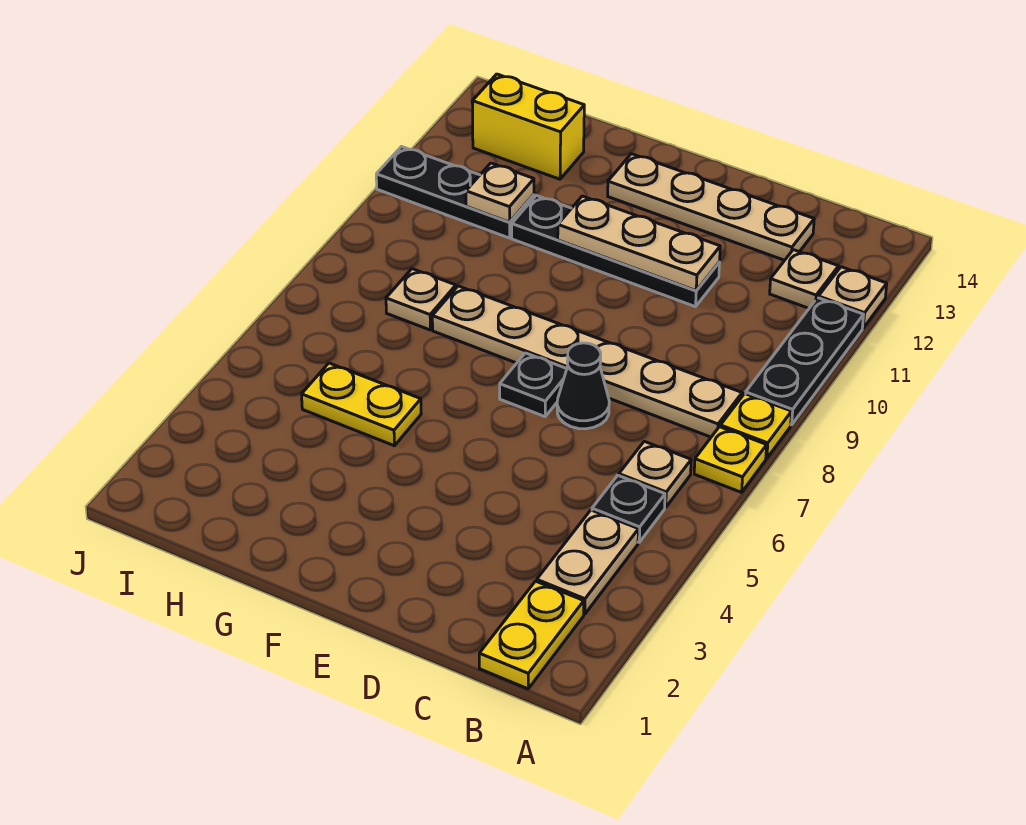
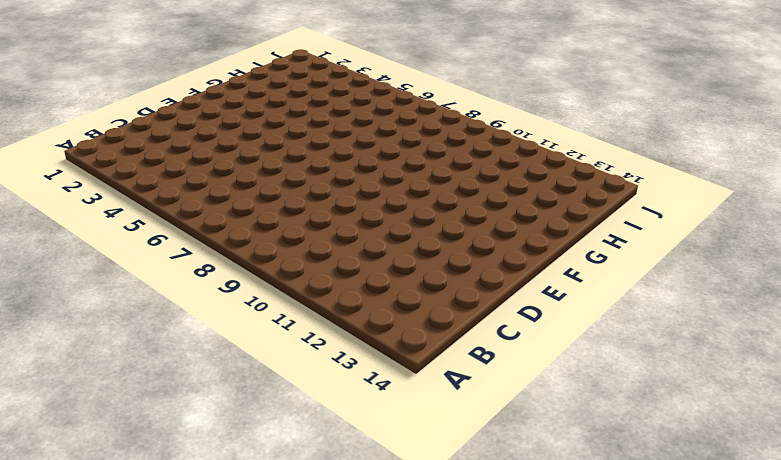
none -> yellow plate A7 level 1
none -> yellow plate A8 level 1
none -> black plate A9:A11 level 1

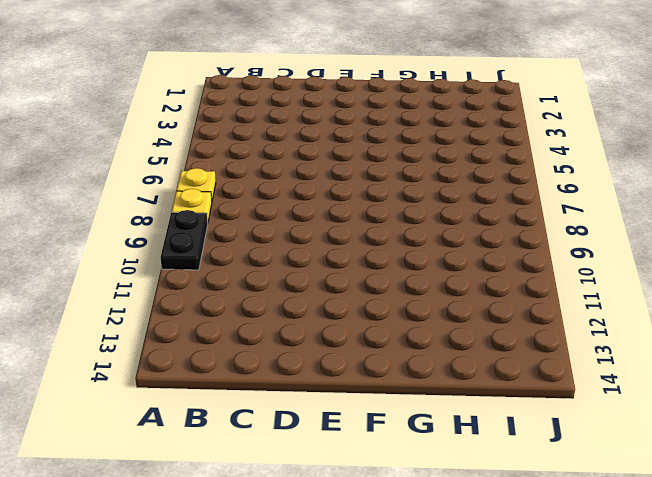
black plate A9:A10 level 1 -> black plate A9:A11 level 1
none -> tan plate A12 level 1
none -> yellow plate B1:B2 level 1
none -> tan plate B3:B4 level 1

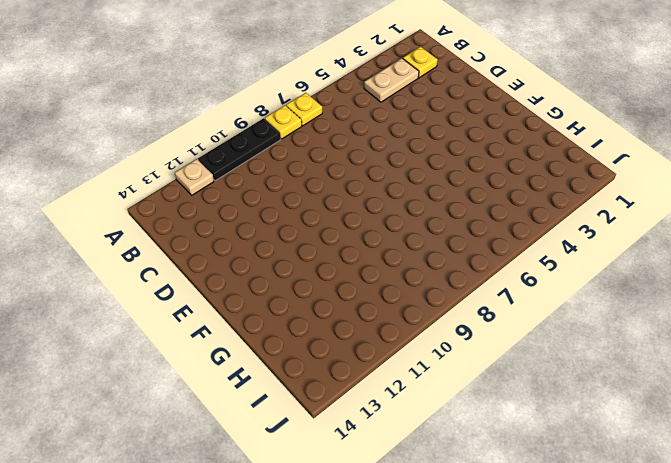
yellow plate B2 level 1 -> yellow plate B1:B2 level 1
none -> black plate B5 level 1
none -> tan plate B6 level 1
none -> tan plate B8:G8 level 1

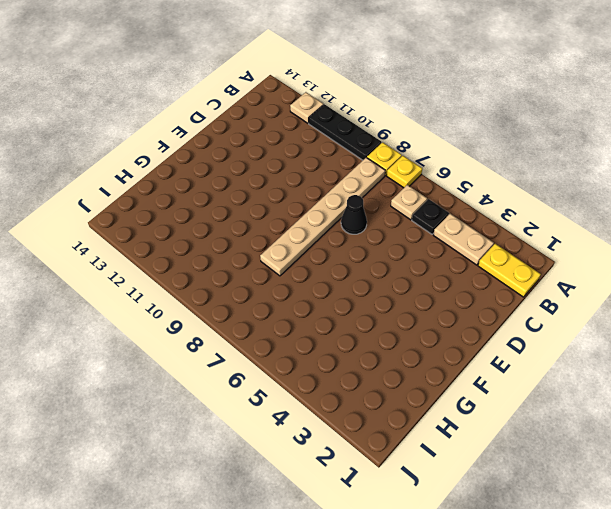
none -> tan plate B12 level 1
none -> tan plate C13:F13 level 1
none -> black plate D11:G11 level 1

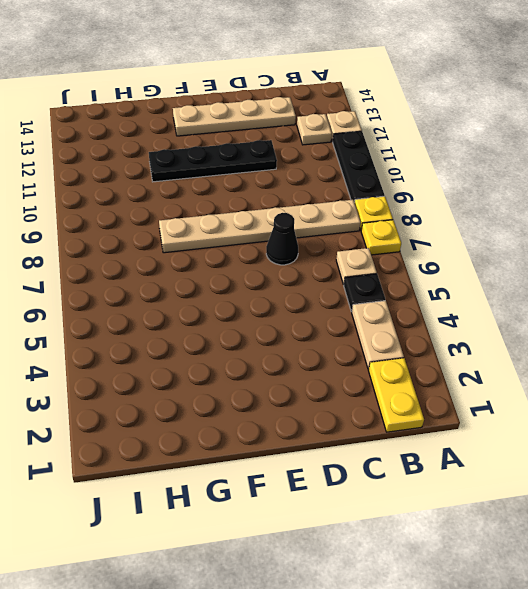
none -> black plate E7 level 1
none -> yellow plate G5:H5 level 1
none -> tan plate H8 level 1

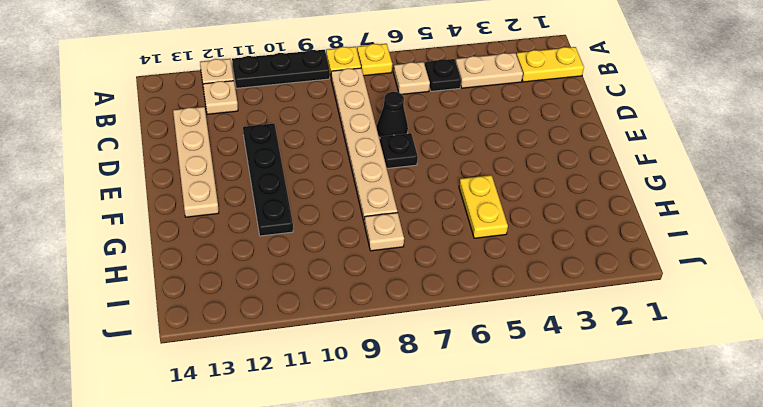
none -> black plate H11:J11 level 1
none -> yellow brick H13:I13 level 1
none -> tan plate D11:F11 level 2

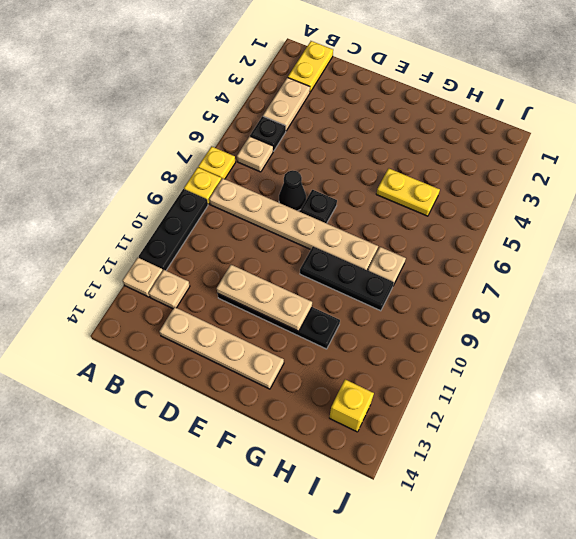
black plate F9:H9 level 1 -> black plate H11:J11 level 1
yellow brick I13 level 1 -> yellow brick H13:I13 level 1
none -> tan plate H11 level 2

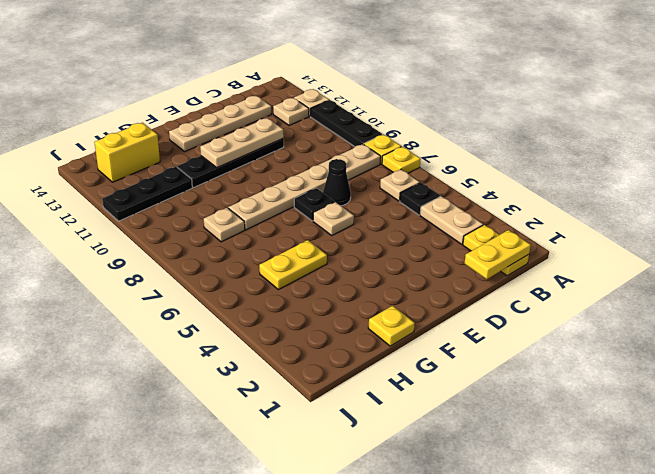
yellow plate B1:C1 level 2 -> none
tan plate E6 level 1 -> tan plate H11 level 2
yellow plate G1 level 1 -> none

